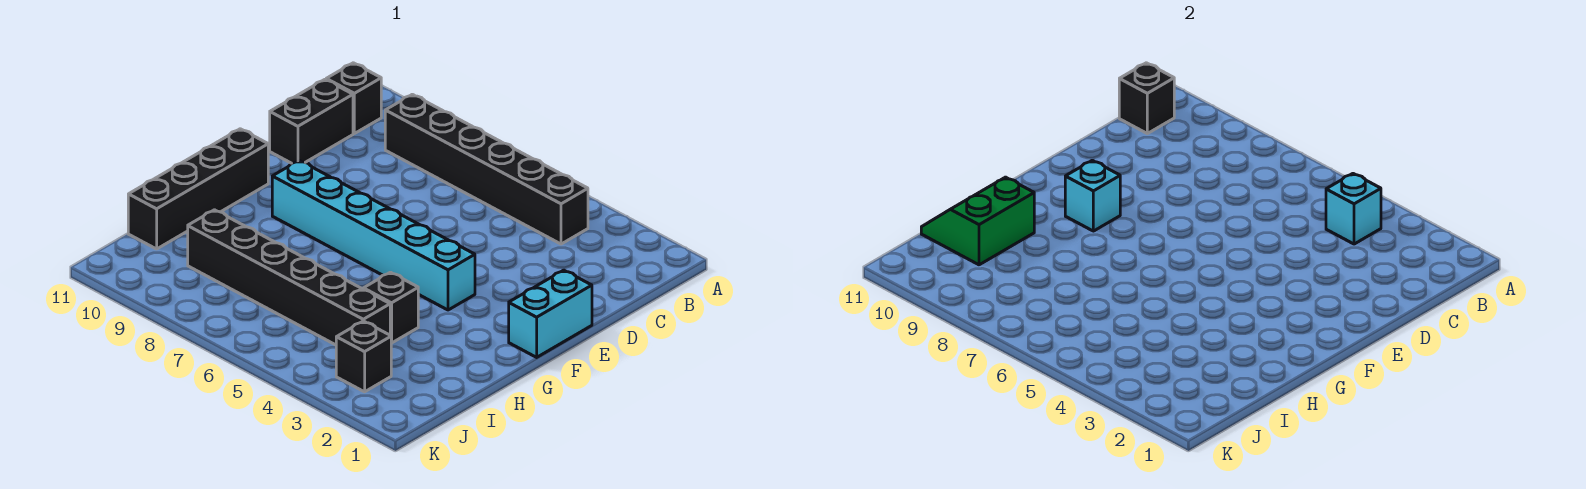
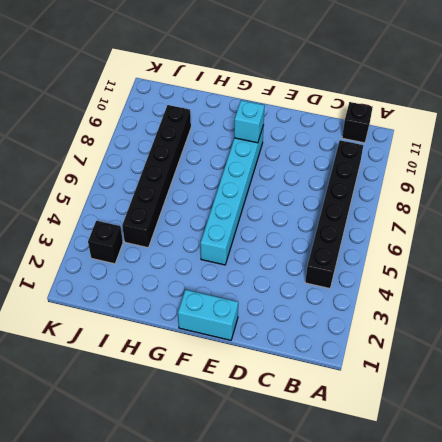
none -> black brick C11:D11 level 1
none -> black brick F11:I11 level 1
none -> black brick H4 level 1

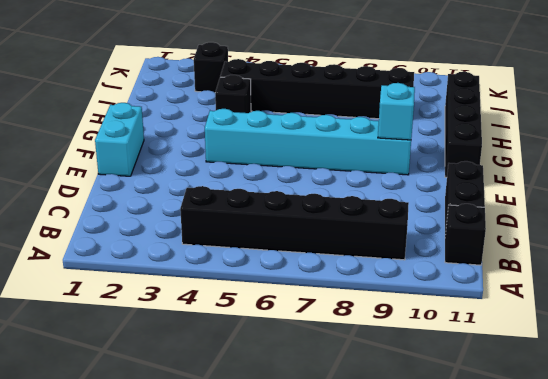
none -> cyan brick B4 level 2
none -> black brick B11 level 2
none -> green slope H10:I11 level 2 top 10

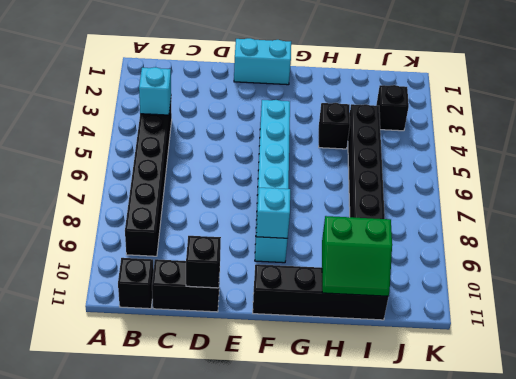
black brick D11 level 2 -> black brick B11 level 2

